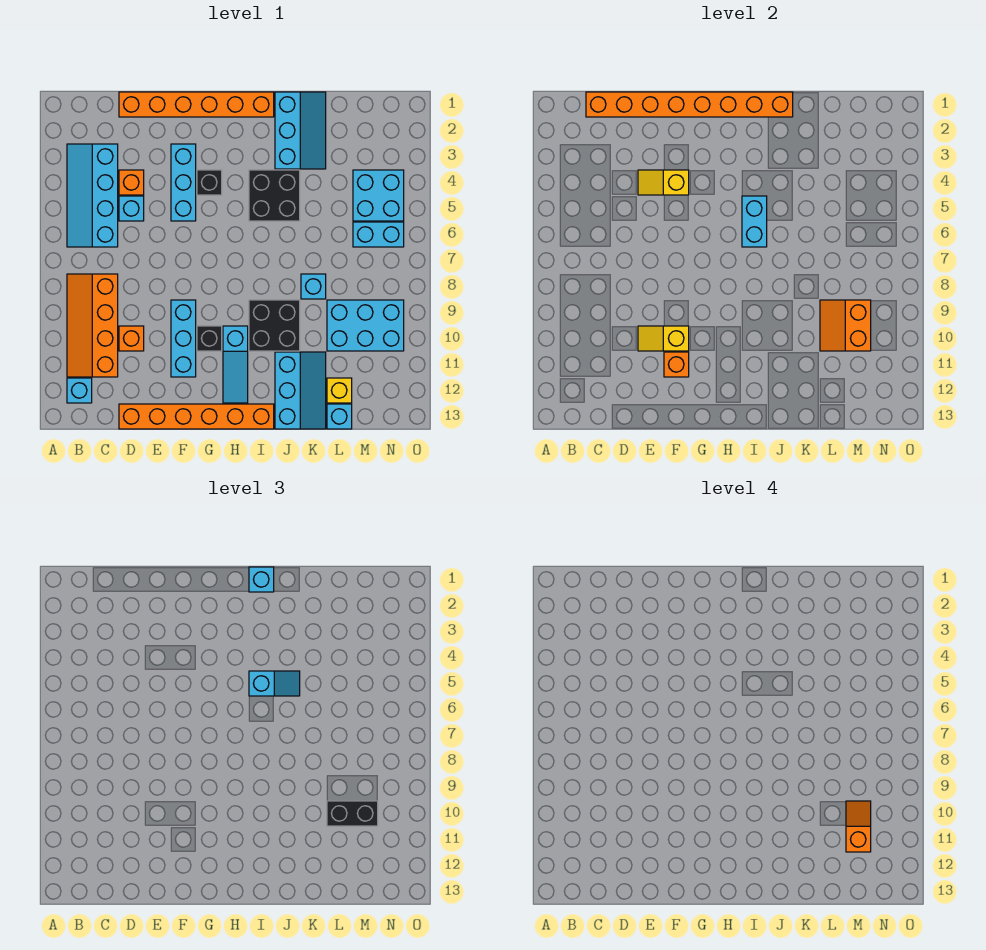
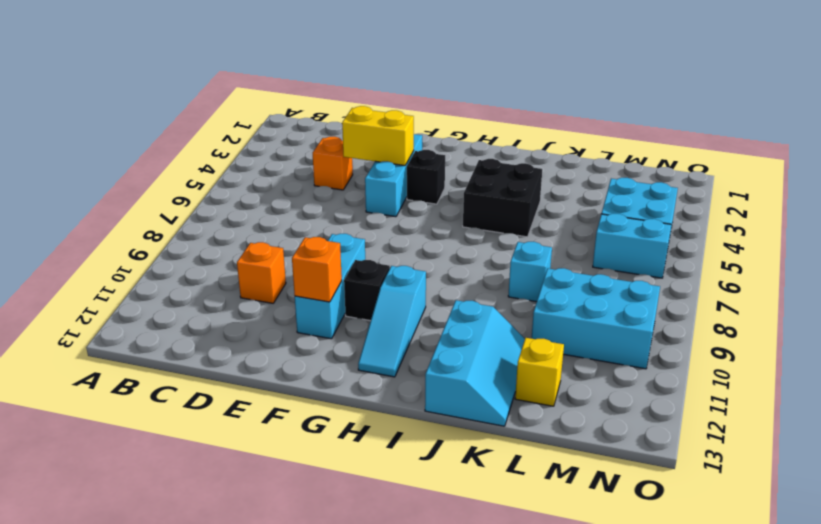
yellow brick E4:F4 level 2 -> yellow slope E4:F4 level 2 top F
none -> cyan slope B3:C6 level 1 top C
none -> orange slope B8:C11 level 1 top C
none -> cyan brick B12 level 1
none -> orange brick D1:I1 level 1

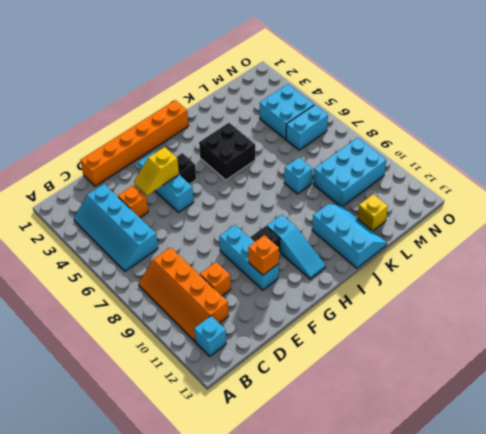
none -> cyan brick D5 level 1
none -> orange brick D13:I13 level 1
none -> black brick I9:J10 level 1
none -> cyan slope J1:K3 level 1 top J

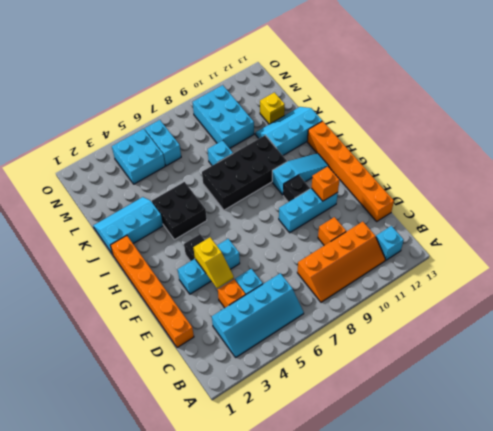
black brick I7:J10 level 1 -> black brick I9:J10 level 1
none -> cyan brick L13 level 1
none -> orange brick C1:J1 level 2
none -> yellow slope E10:F10 level 2 top F
none -> cyan brick I5:I6 level 2

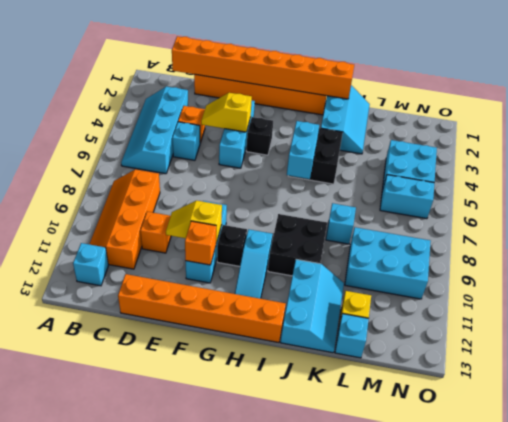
none -> orange slope L9:M10 level 2 top M
none -> cyan brick I1 level 3
none -> cyan slope I5:J5 level 3 top I
none -> black brick L10:M10 level 3

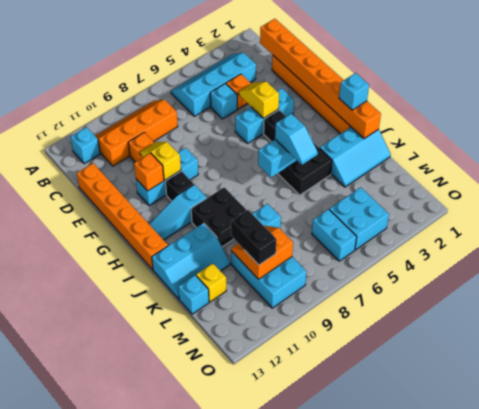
none -> orange slope M10:M11 level 4 top 11

